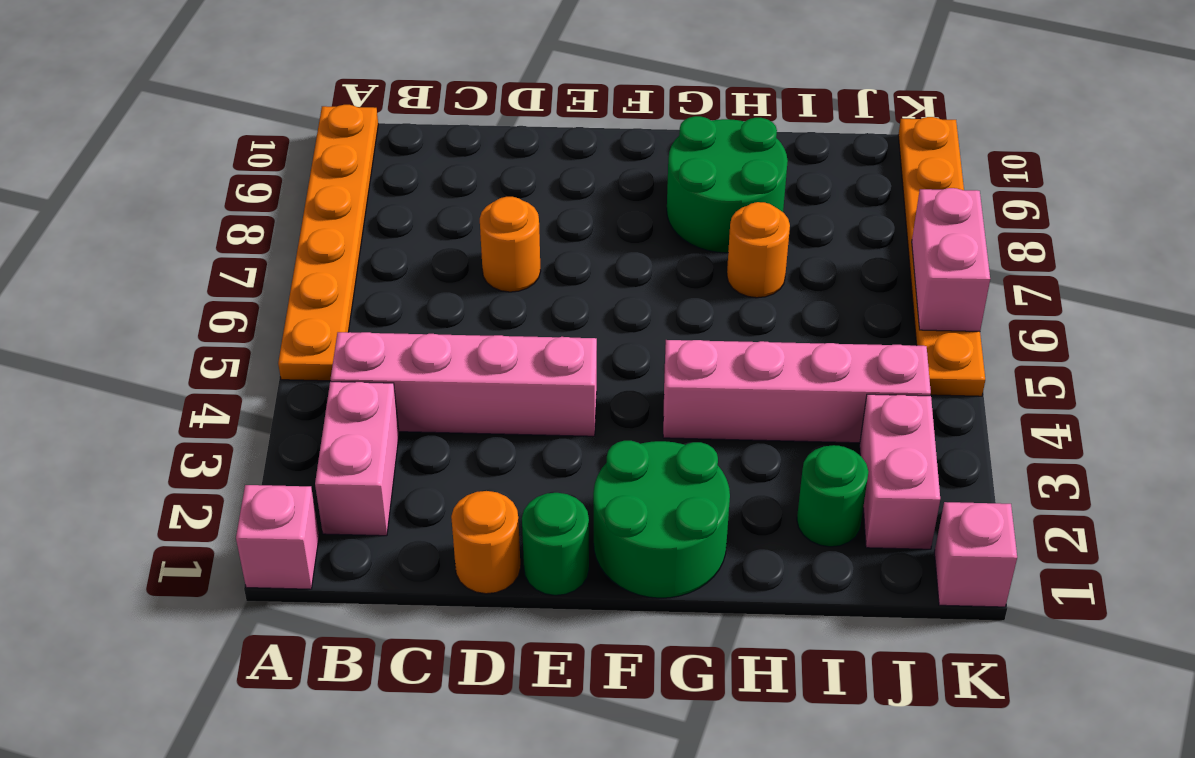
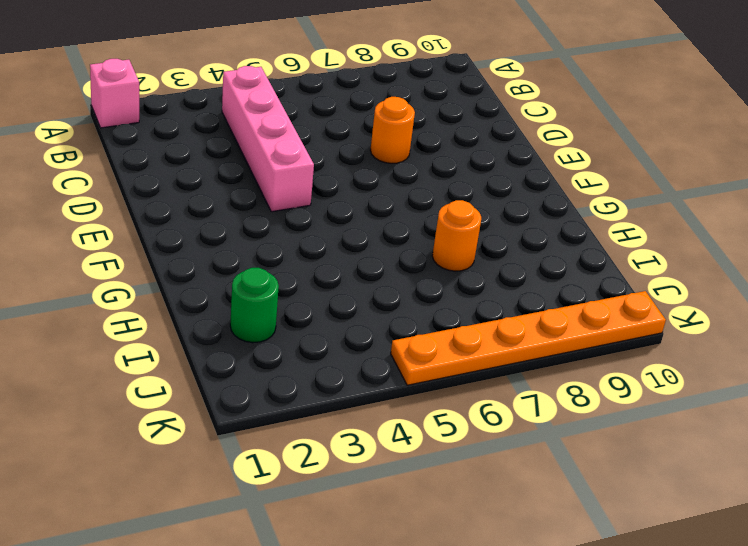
none -> orange plate A5:A10 level 1
none -> pink brick B2:B3 level 1
none -> orange round brick D1 level 1

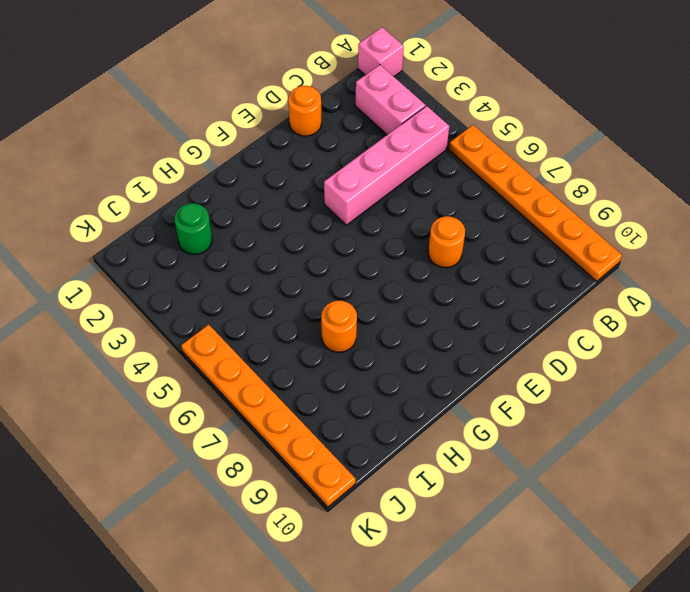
none -> green round brick E1 level 1
none -> green round brick F1:G2 level 1
none -> pink brick G4:J4 level 1

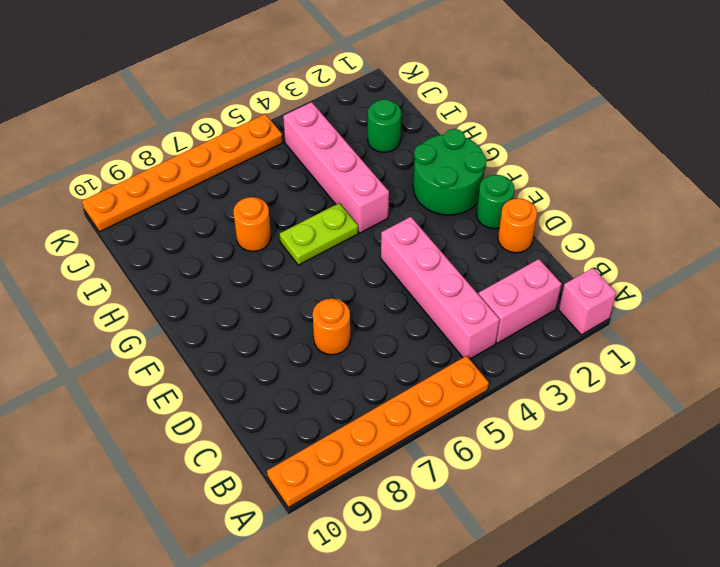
lime plate G5:G6 level 1 -> none
none -> green round brick G8:H9 level 1
none -> pink brick J2:J3 level 1
none -> pink brick K1 level 1

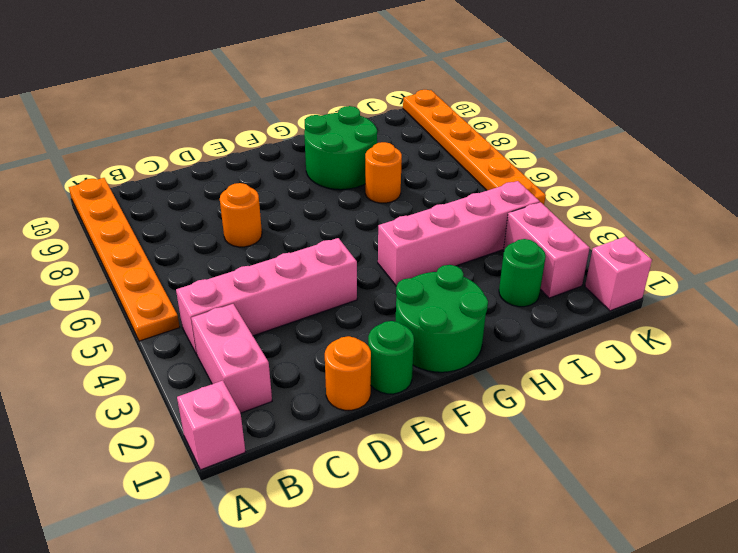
none -> pink brick K6:K7 level 2

